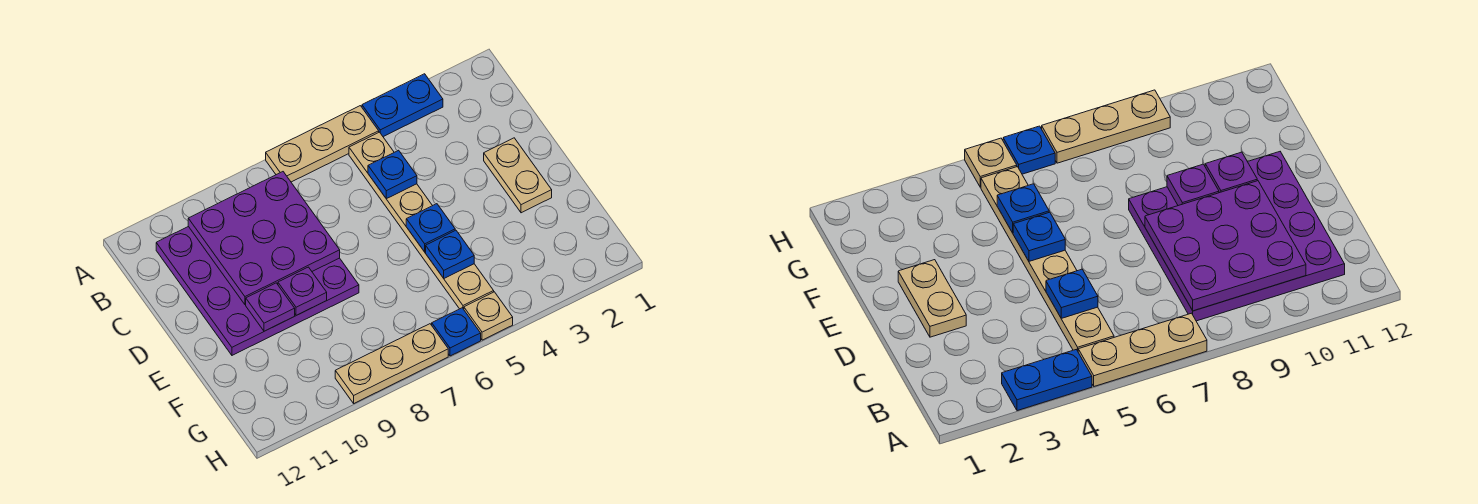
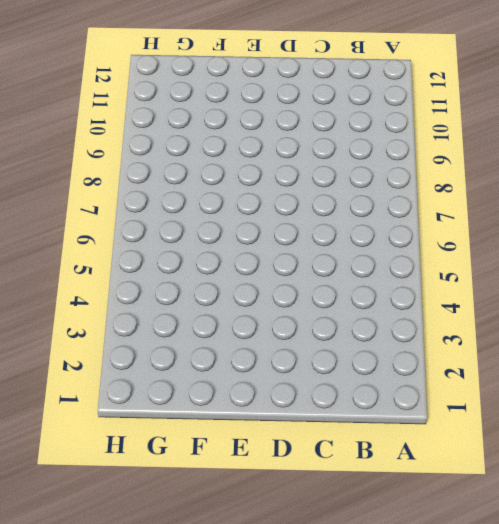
none -> blue plate A3:A4 level 1
none -> tan plate A5:A7 level 1
none -> tan plate B5:G5 level 1

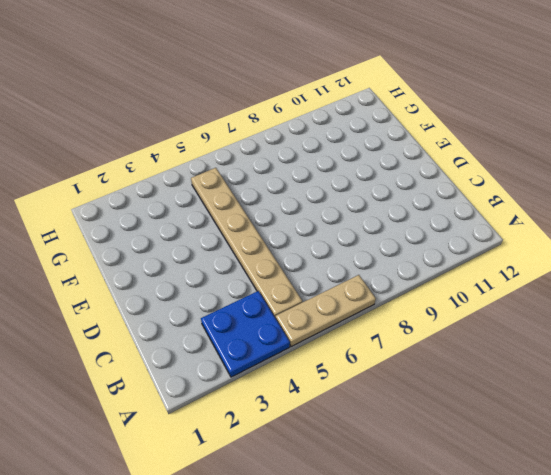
blue plate A3:B4 level 1 -> blue plate A3:A4 level 1
none -> purple plate B8:E11 level 1
none -> tan plate D2:E2 level 1
none -> tan plate H5 level 1

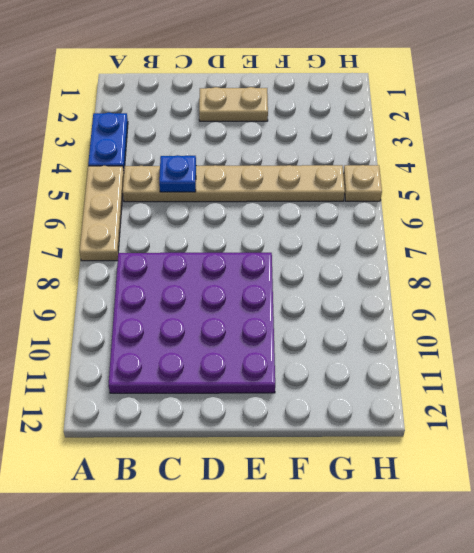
none -> blue plate H6 level 1
none -> tan plate H7:H9 level 1
none -> purple plate B8:D10 level 2

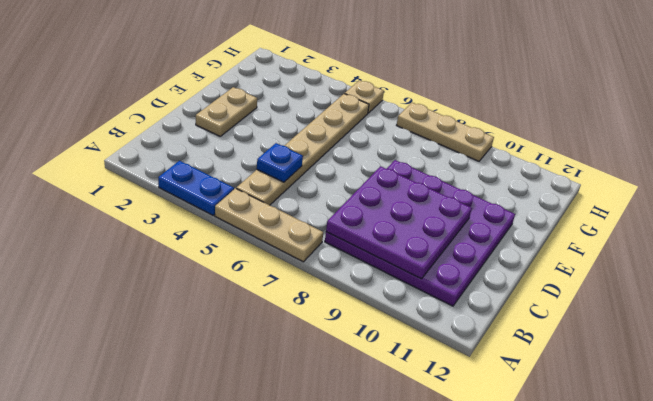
none -> blue plate H6 level 1
none -> blue plate E5 level 2
none -> purple plate E9 level 2

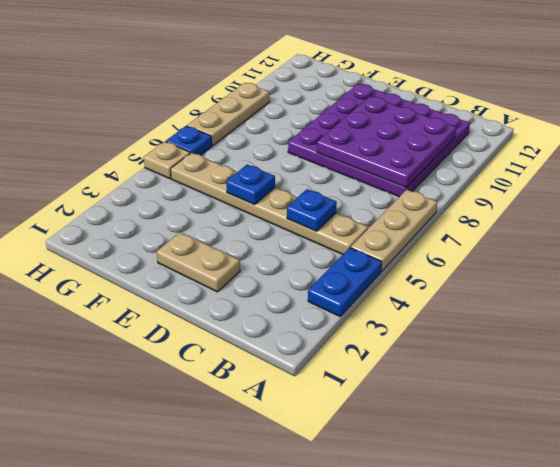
none -> purple plate E9 level 2
none -> purple plate E10 level 2
none -> blue plate F5 level 2

